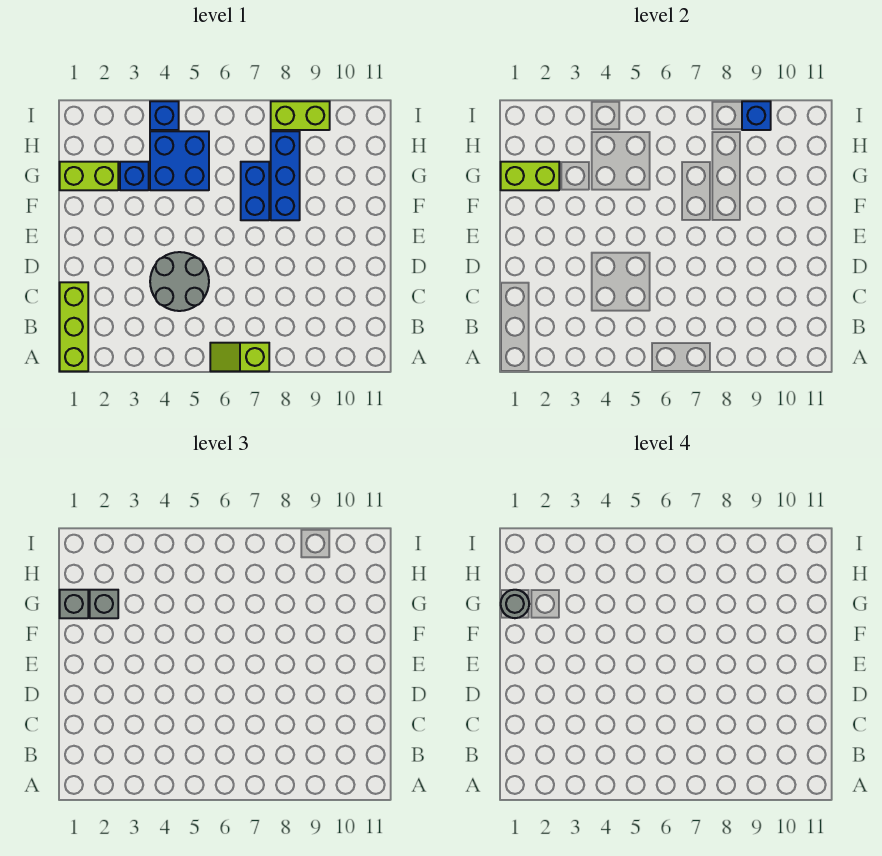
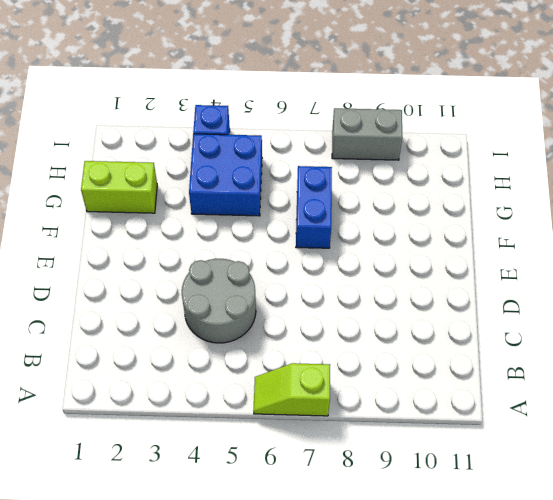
grey brick I8:I9 level 1 -> lime brick I8:I9 level 1
none -> lime brick A1:C1 level 1
none -> blue brick F8:H8 level 1
none -> blue brick G3 level 1

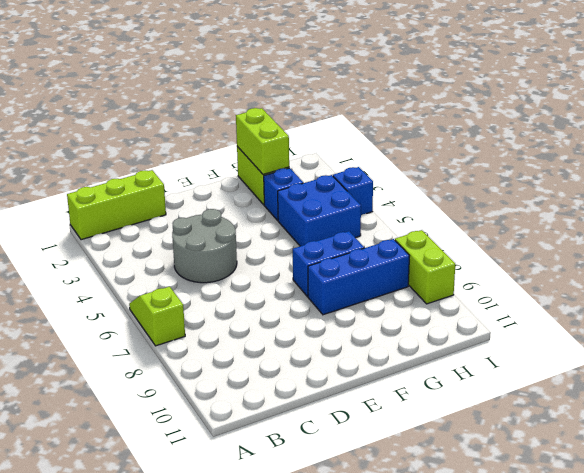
none -> blue brick I9 level 2
none -> grey brick G1 level 3
none -> grey brick G2 level 3

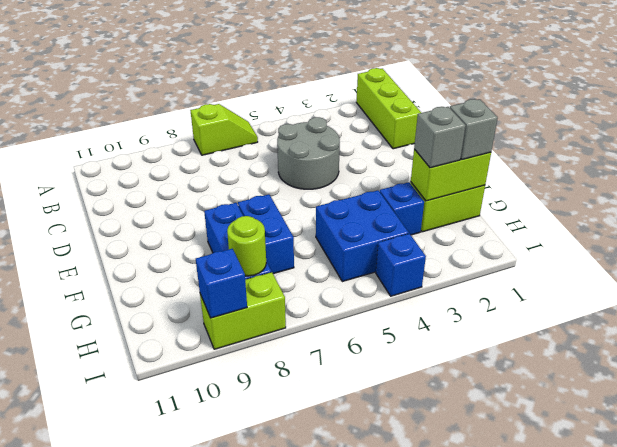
lime round brick H8 level 2 -> none
none -> grey round brick G1 level 4

